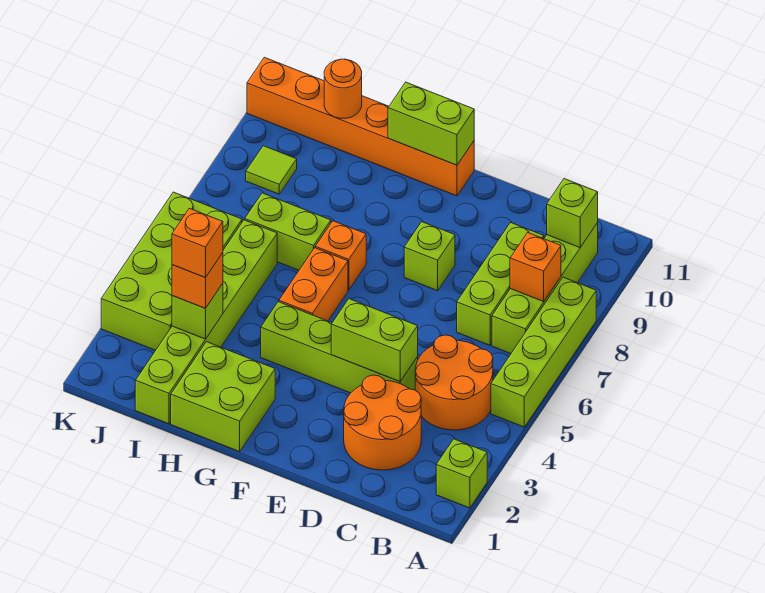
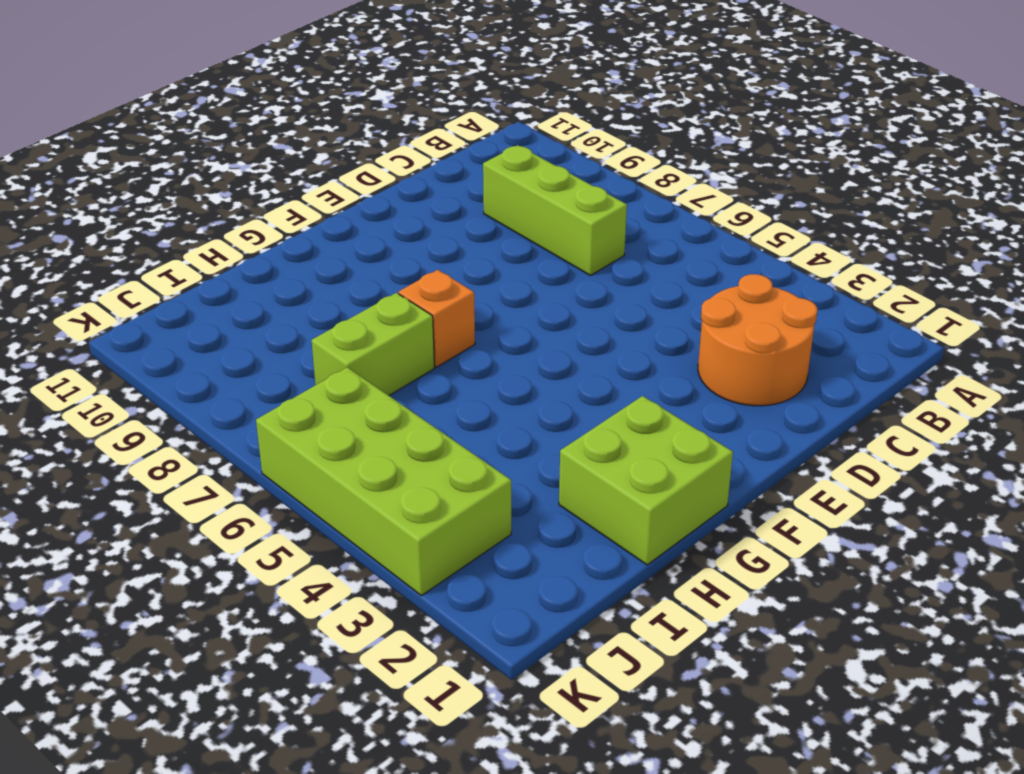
none -> lime brick A2 level 1
none -> lime brick A5:A8 level 1
none -> orange round brick B4:C5 level 1

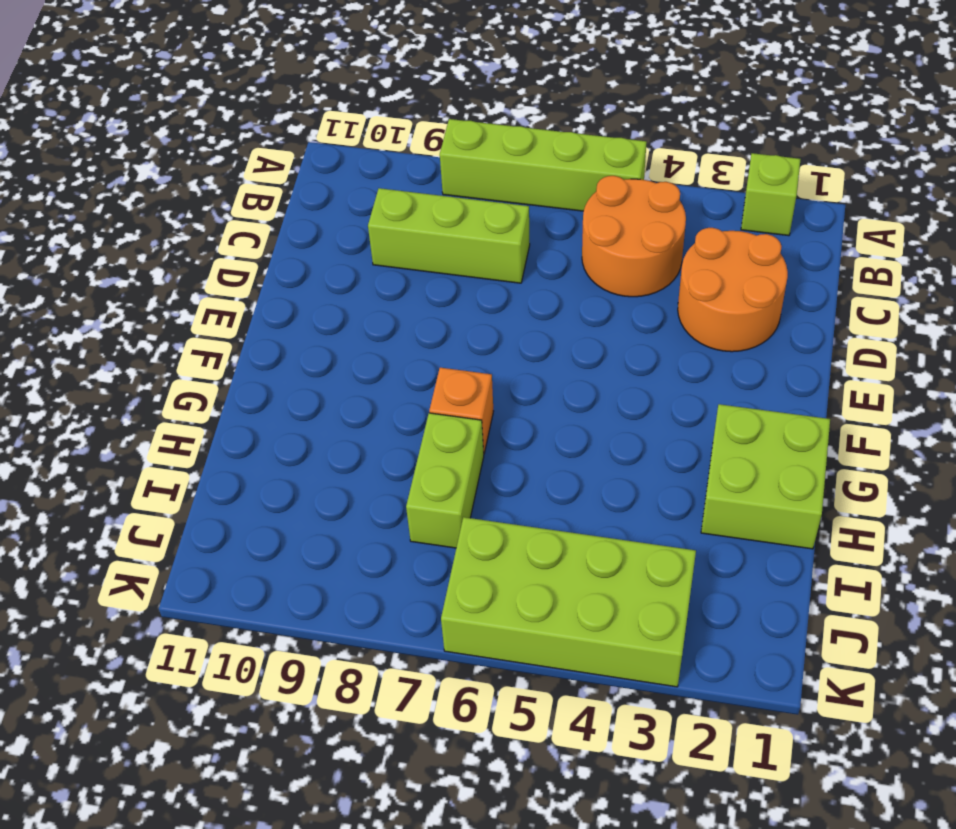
none -> lime brick B7:B10 level 1
none -> lime brick D4:G4 level 1
none -> lime brick E8 level 1

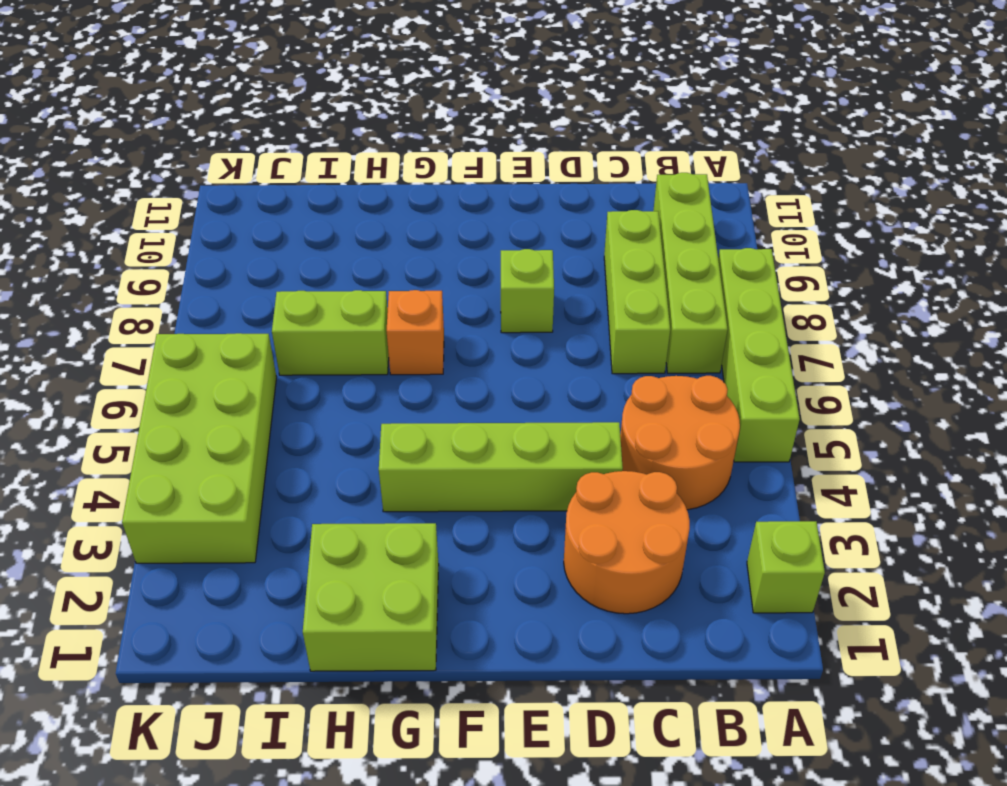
none -> orange brick F11:K11 level 1
none -> orange brick G5:G6 level 1
none -> lime brick I1:I6 level 1

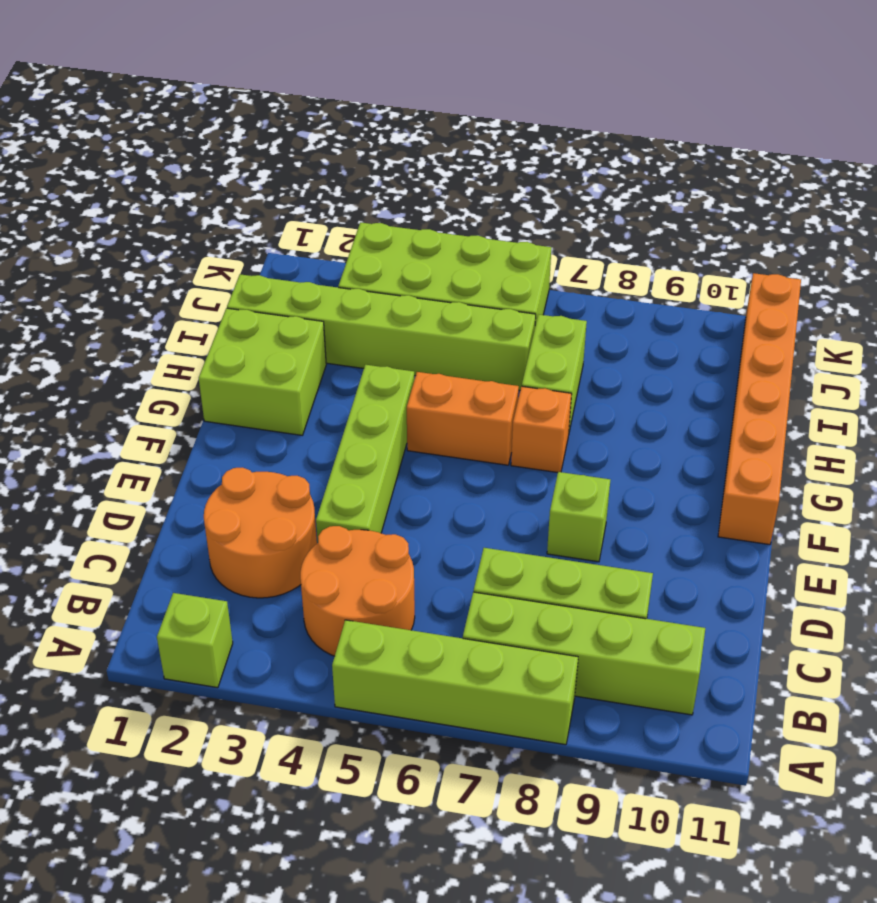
none -> lime tile J9 level 1
none -> orange brick B8 level 2
none -> lime brick B10 level 2

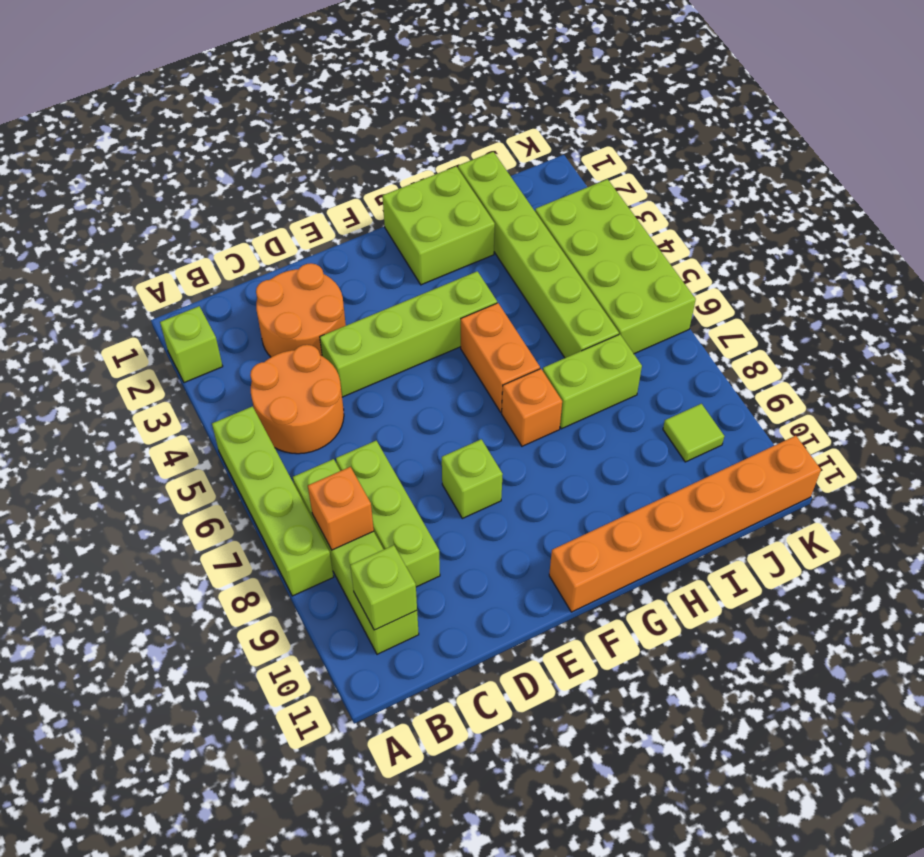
none -> lime brick D4:E4 level 2
none -> lime brick F11:G11 level 2
none -> lime brick I3 level 2

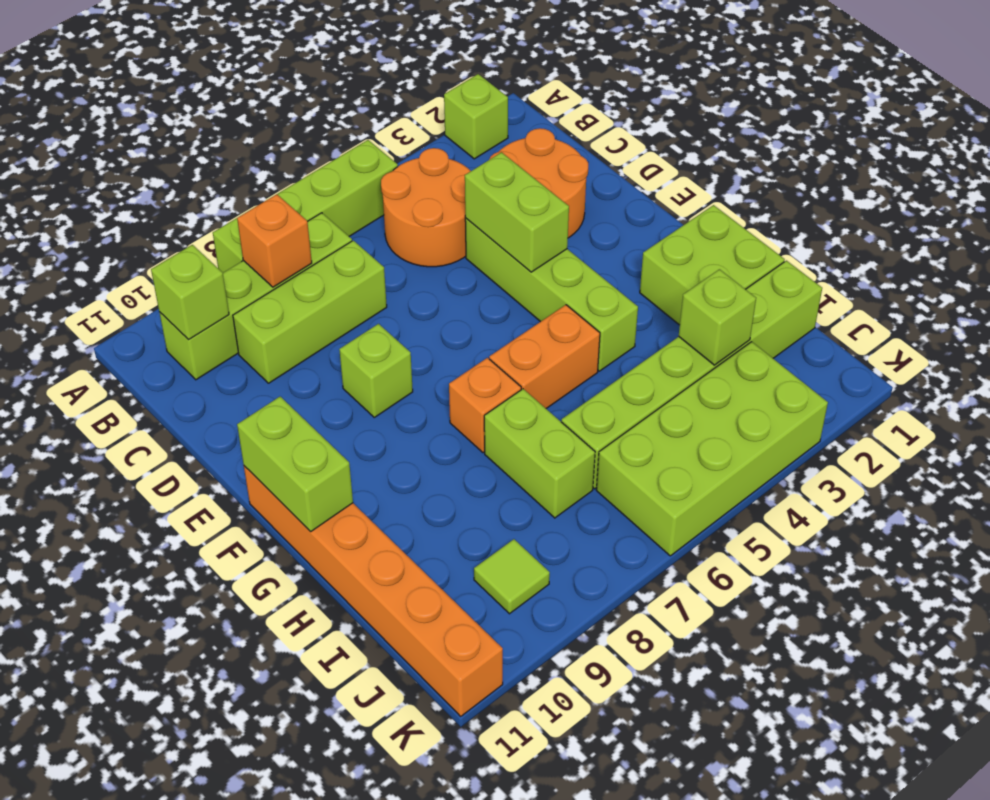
none -> orange round brick I11 level 2
none -> orange brick I3 level 3
none -> orange brick I3 level 4

